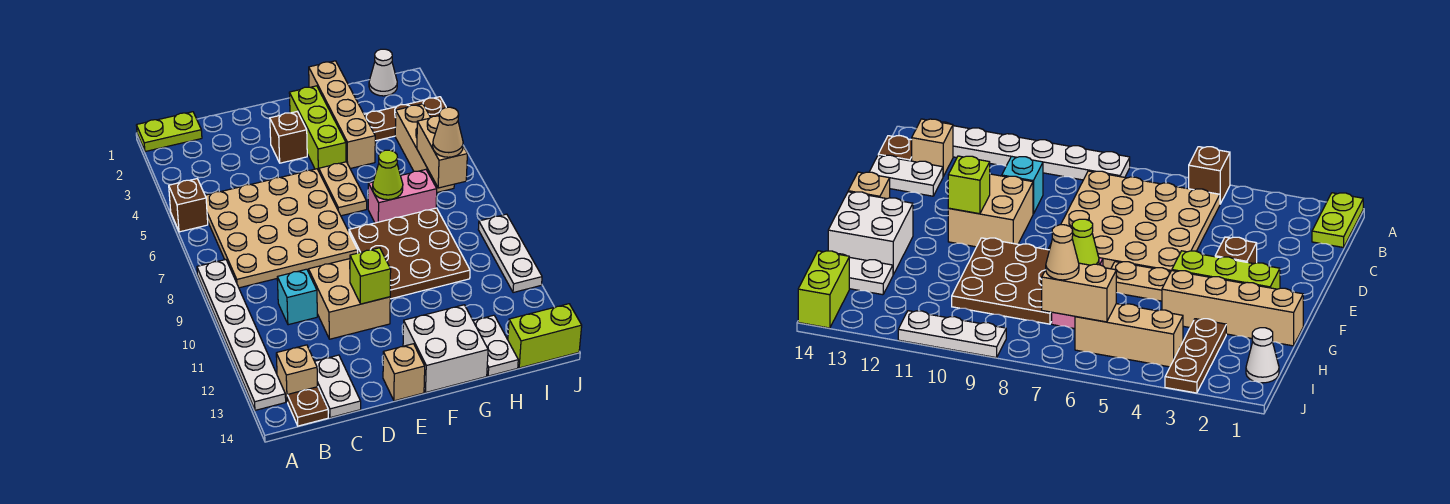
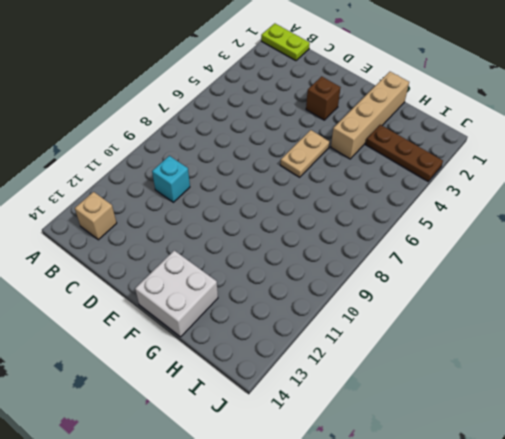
none -> brown brick A5 level 1
none -> white plate A8:A13 level 1
none -> tan plate B5:E8 level 1

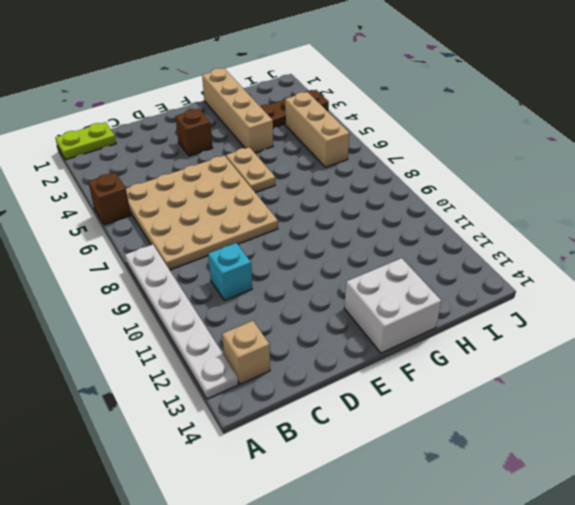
none -> brown plate B14 level 1
none -> white plate C13:C14 level 1
none -> tan brick D10:E11 level 1

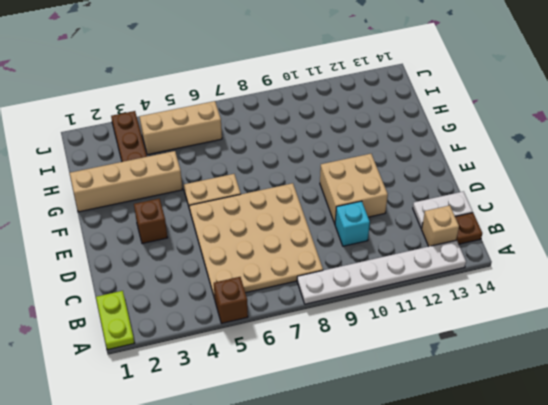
none -> tan brick E14 level 1
none -> lime brick F2:F4 level 1
none -> brown plate F8:H10 level 1

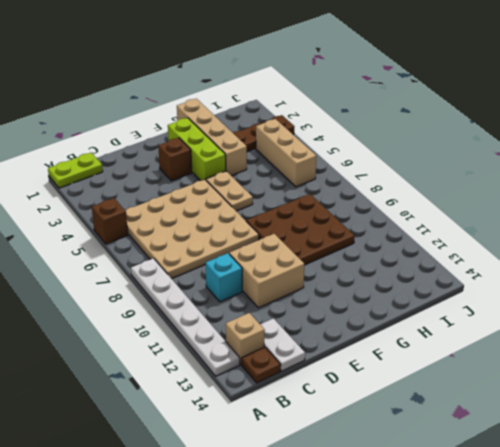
none -> tan brick E14 level 1
none -> white brick F13:G14 level 1
none -> pink brick G7:H7 level 1

